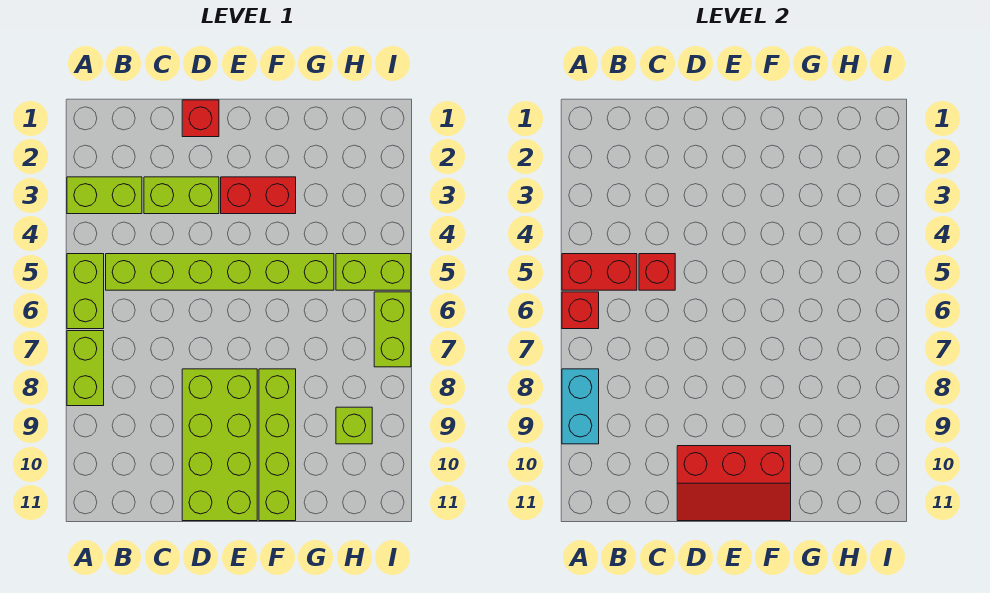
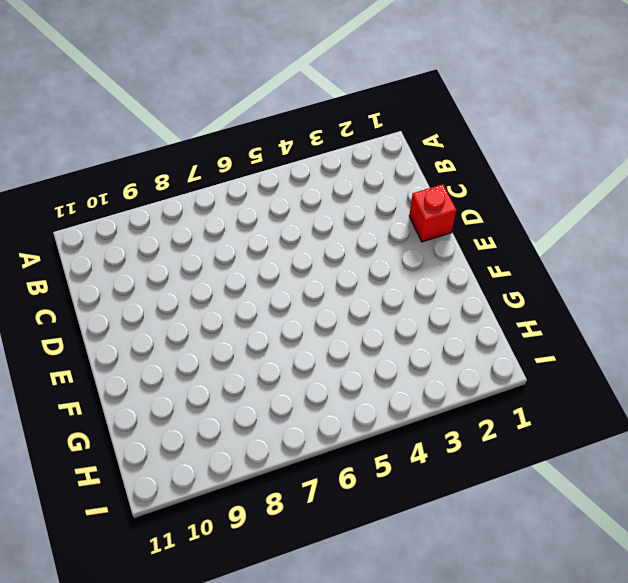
none -> lime brick A3:B3 level 1
none -> lime brick A5:A6 level 1
none -> lime brick A7:A8 level 1

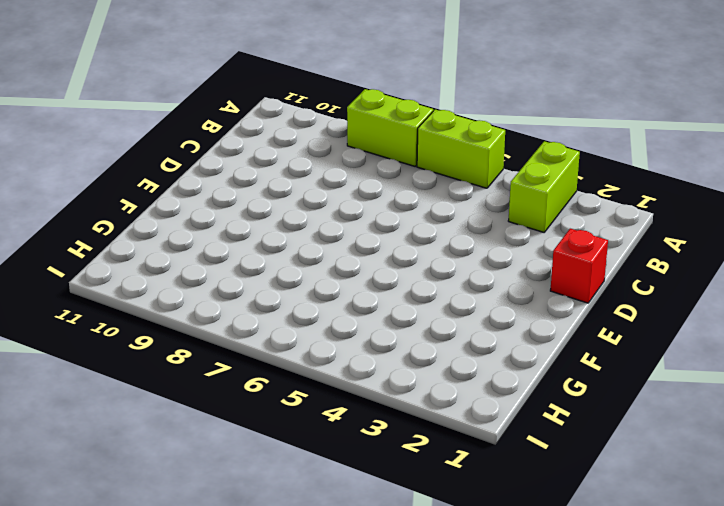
none -> lime brick B5:G5 level 1
none -> lime brick C3:D3 level 1
none -> lime brick D8:E11 level 1

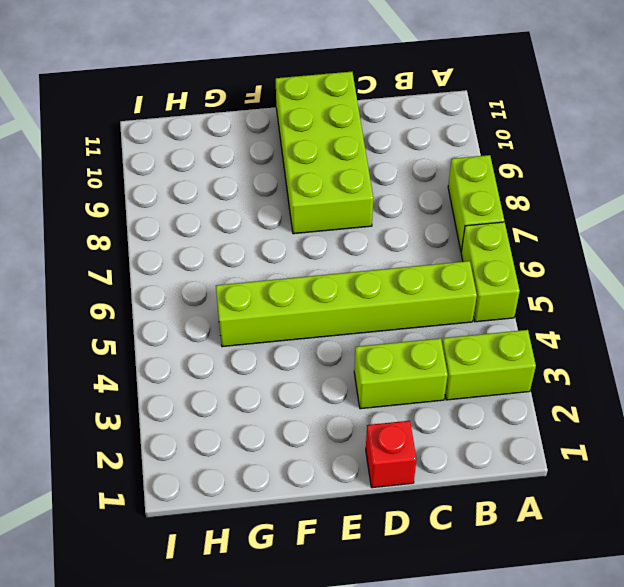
none -> red brick E3:F3 level 1
none -> lime brick F8:F11 level 1
none -> lime brick H5:I5 level 1

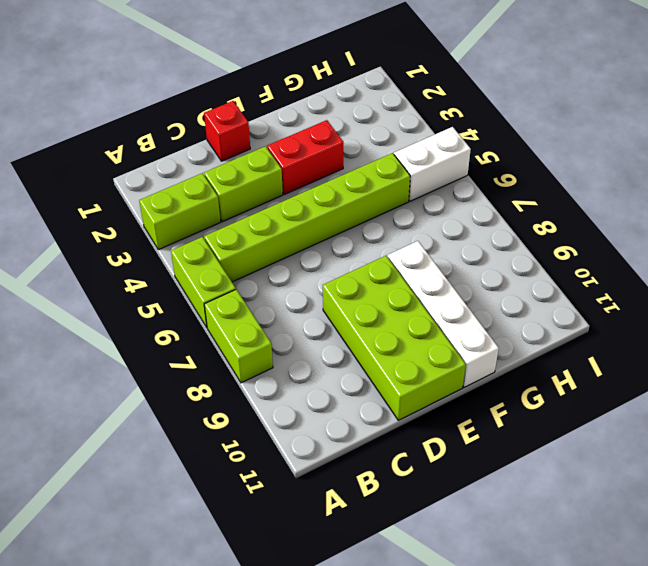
white brick F8:F11 level 1 -> lime brick F8:F11 level 1
white brick H5:I5 level 1 -> lime brick H5:I5 level 1
none -> lime brick H9 level 1
none -> lime brick I6:I7 level 1
none -> red brick A5:B5 level 2

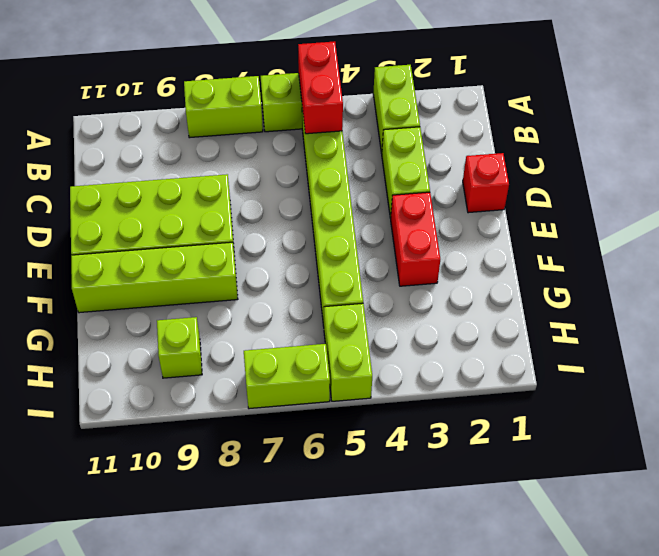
none -> red brick A6 level 2
none -> cyan brick A8:A9 level 2
none -> red brick C5 level 2

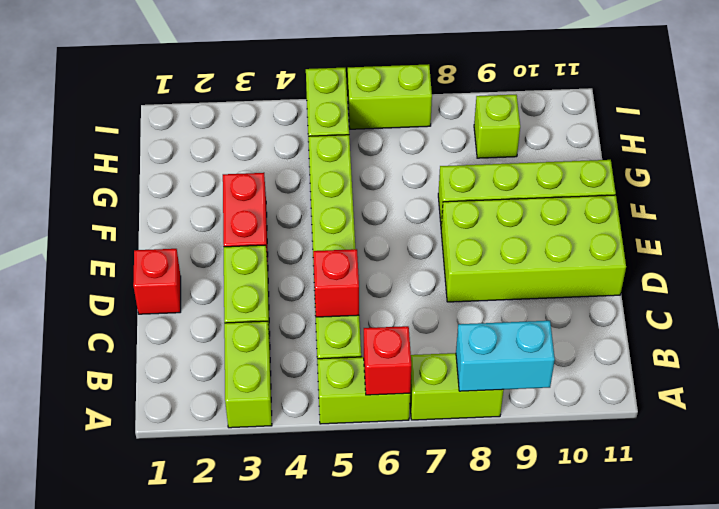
none -> red brick A5:B5 level 2
none -> red slope D10:F11 level 2 top 10

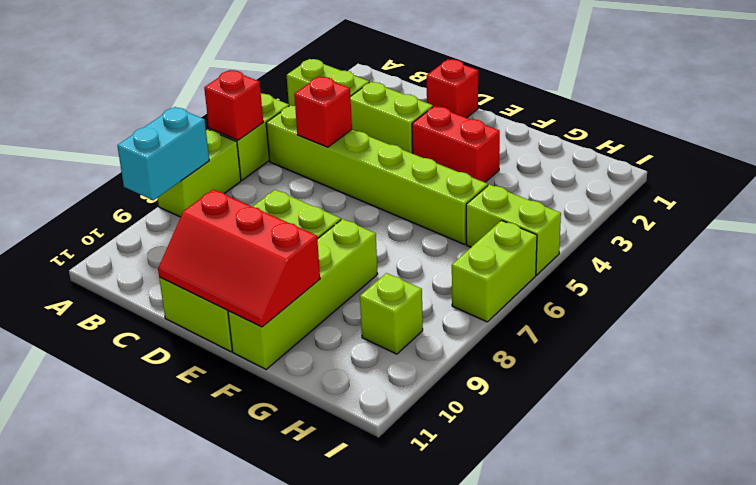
none -> red brick A5:B5 level 2

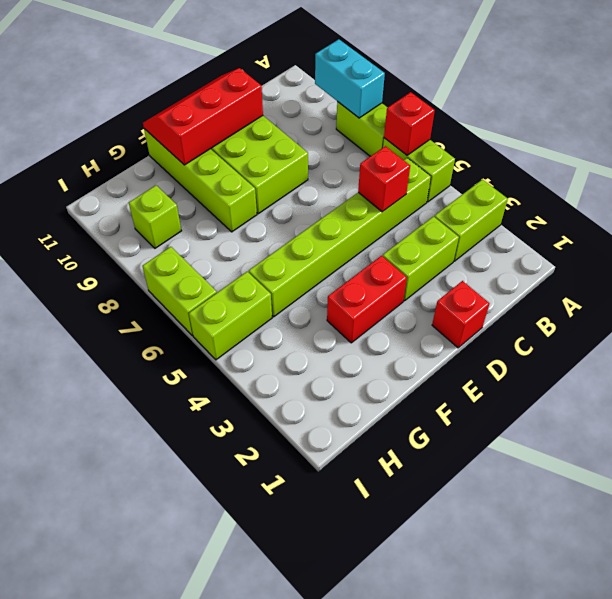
none -> red brick A5:B5 level 2

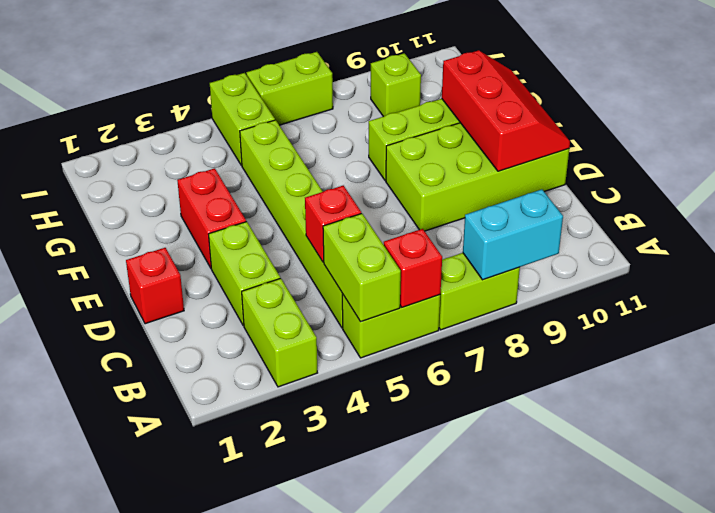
lime brick A5:B5 level 2 -> red brick A5:B5 level 2

